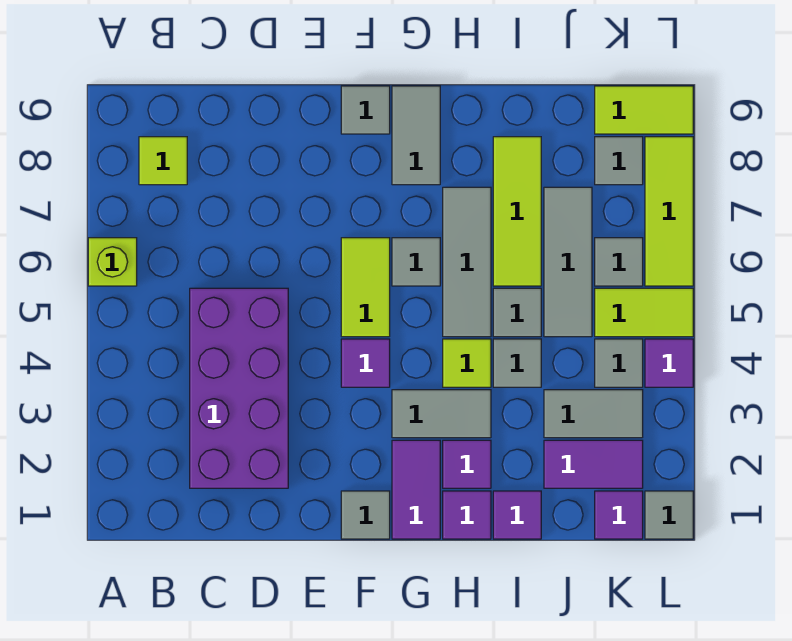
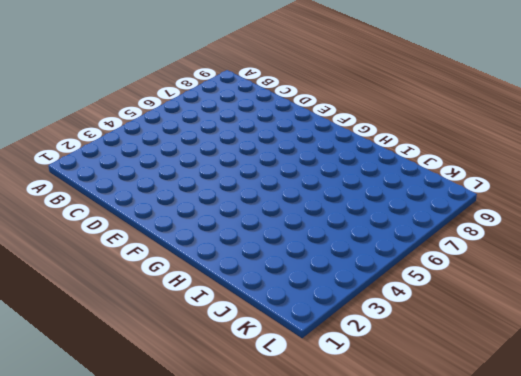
none -> lime brick A6 level 1
none -> lime tile B8 level 1
none -> purple brick C2:D5 level 1
none -> grey tile F1 level 1

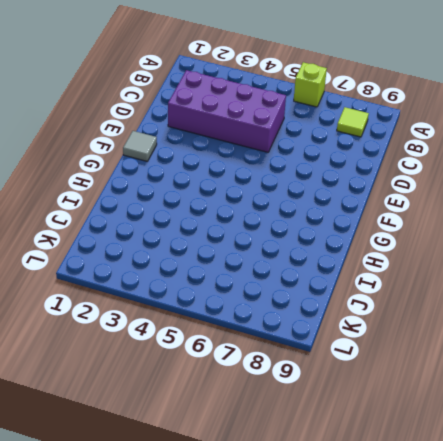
none -> purple tile F4 level 1
none -> lime tile F5:F6 level 1
none -> grey tile F9 level 1
none -> purple tile G1:G2 level 1

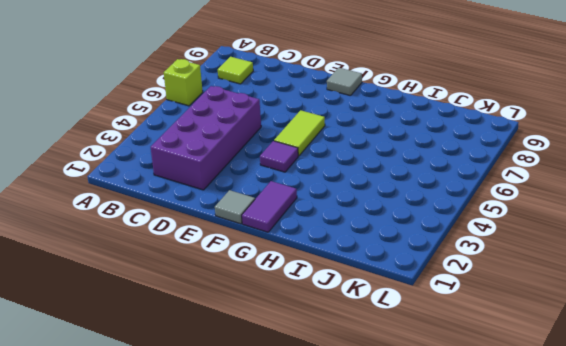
none -> grey tile G3:H3 level 1
none -> grey tile G6 level 1
none -> grey tile G8:G9 level 1
none -> purple tile H1 level 1

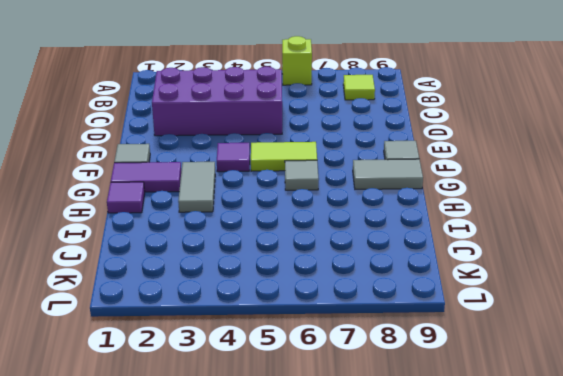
none -> purple tile H2 level 1
none -> lime tile H4 level 1
none -> grey tile H5:H7 level 1
none -> purple tile I1 level 1

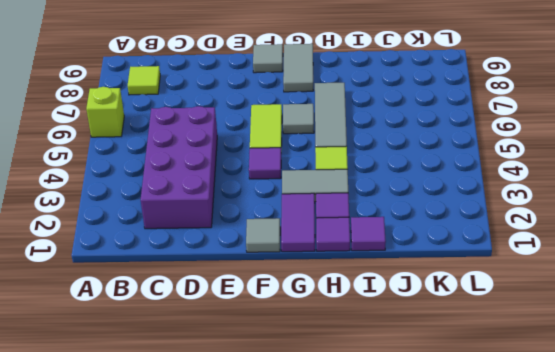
none -> grey tile I4 level 1
none -> grey tile I5 level 1
none -> lime tile I6:I8 level 1
none -> purple tile J2:K2 level 1

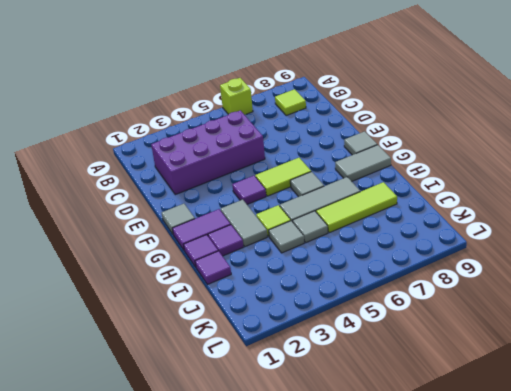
none -> purple tile J2:K2 level 1
none -> grey tile J3:K3 level 1
none -> grey tile J5:J7 level 1
none -> purple tile K1 level 1

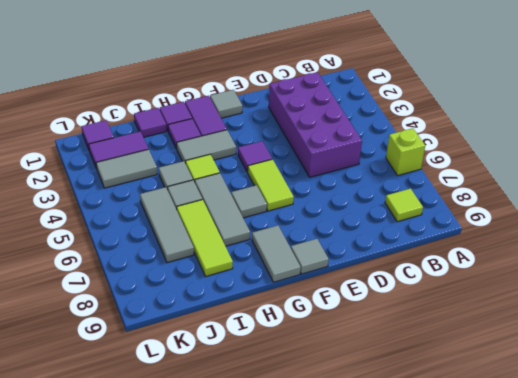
none -> grey tile K4 level 1
none -> lime tile K5:L5 level 1
none -> grey tile K6 level 1
none -> grey tile K8 level 1

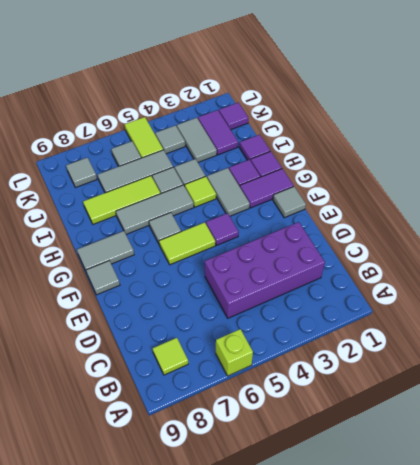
none -> lime tile K9:L9 level 1
none -> grey tile L1 level 1
none -> purple tile L4 level 1
none -> lime tile L6:L8 level 1

